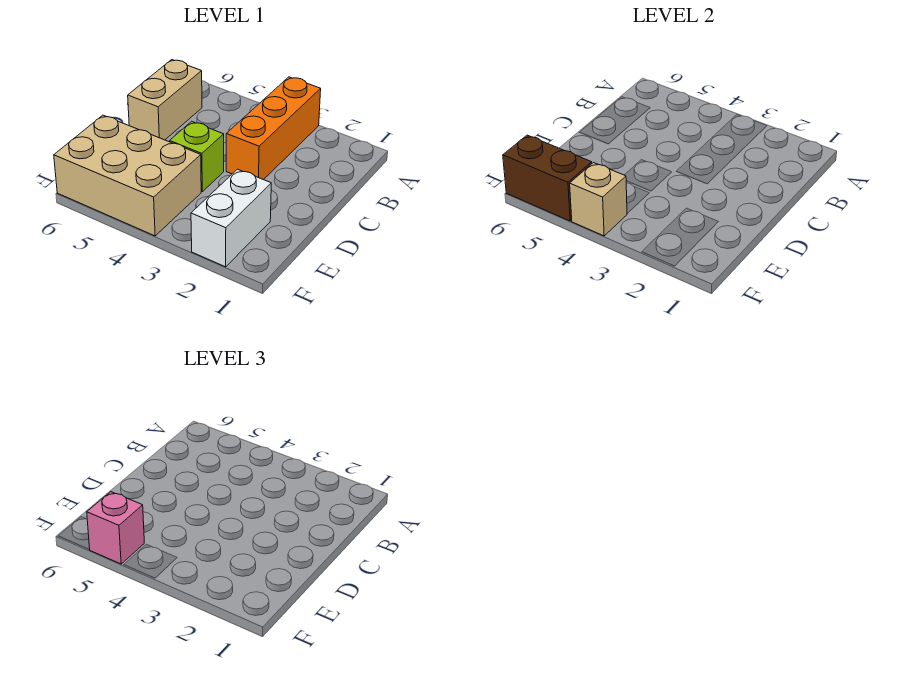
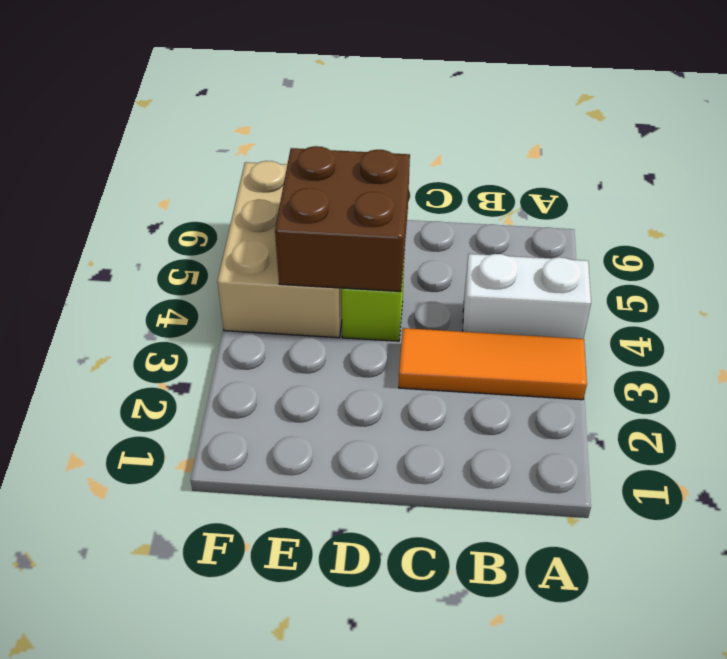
orange tile A3:C3 level 1 -> orange brick A3:C3 level 1
white brick A4:B4 level 1 -> white brick E2:F2 level 1
brown brick D4:E5 level 2 -> none
none -> tan brick B6:C6 level 1
none -> tan brick F4 level 2

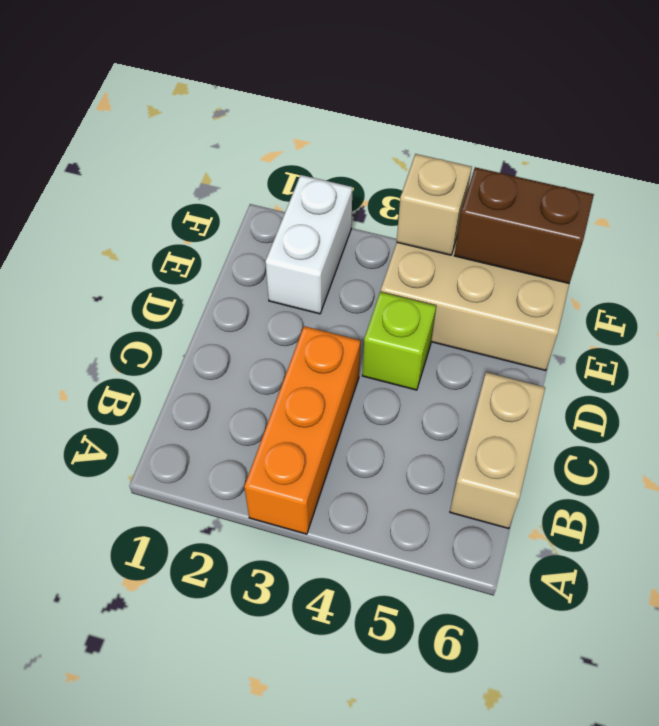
none -> pink brick F5 level 3

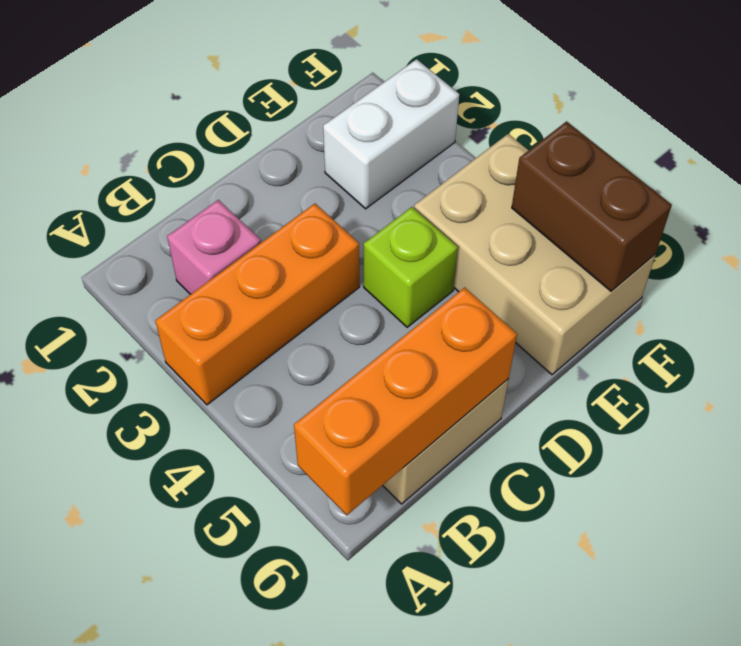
orange brick A6:C6 level 2 -> none
pink brick B2 level 1 -> pink brick F5 level 3
none -> tan brick F4 level 2

